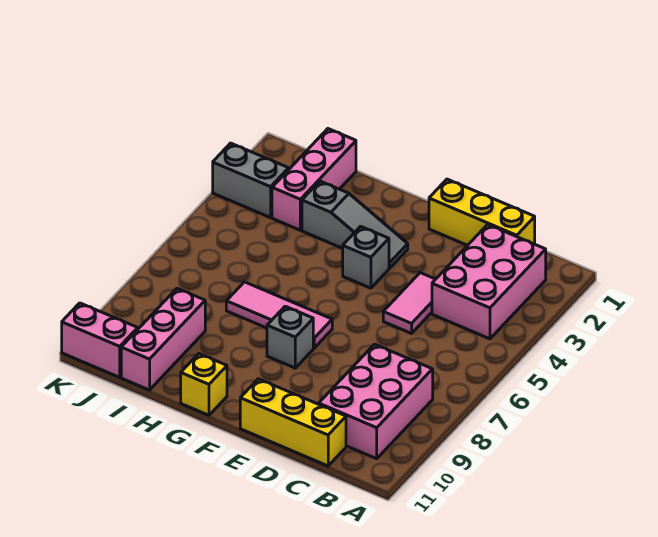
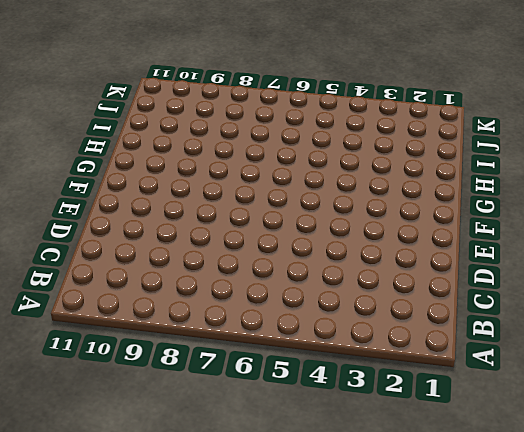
none -> pink brick B2:C4 level 1
none -> pink brick B8:C10 level 1
none -> yellow brick C1:E1 level 1

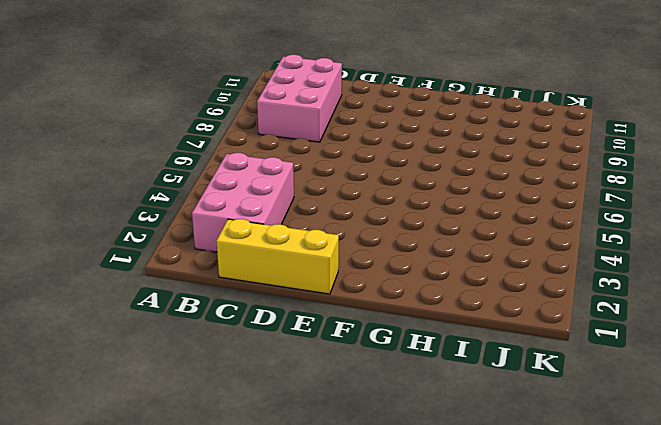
none -> yellow brick C11:E11 level 1
none -> pink tile D4:D5 level 1
none -> grey slope F3:H3 level 1 top H

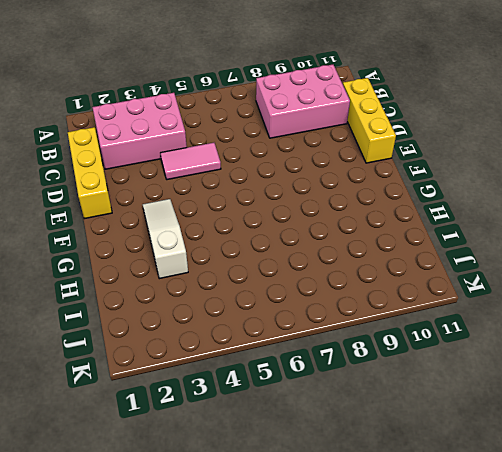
white slope F3:H3 level 1 top H -> grey slope F3:H3 level 1 top H
none -> grey brick F4 level 1
none -> pink tile F7:H7 level 1
none -> grey brick F8 level 1

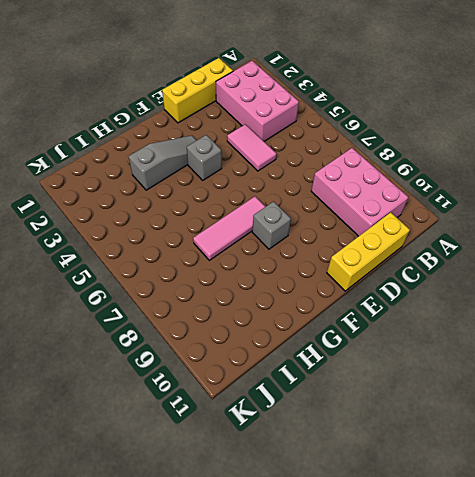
none -> yellow brick G11 level 1
none -> pink brick I1:I3 level 1
none -> pink brick I9:I11 level 1

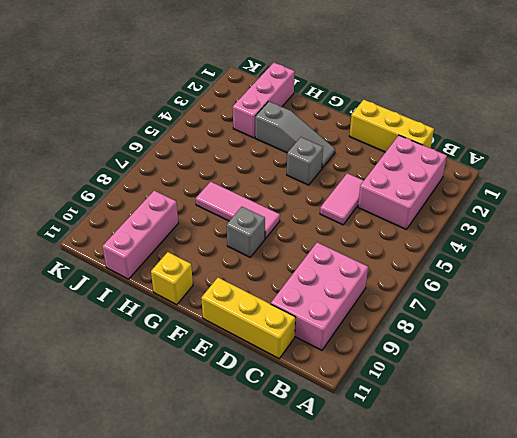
none -> grey brick J3:K3 level 1
none -> pink brick J11:K11 level 1

